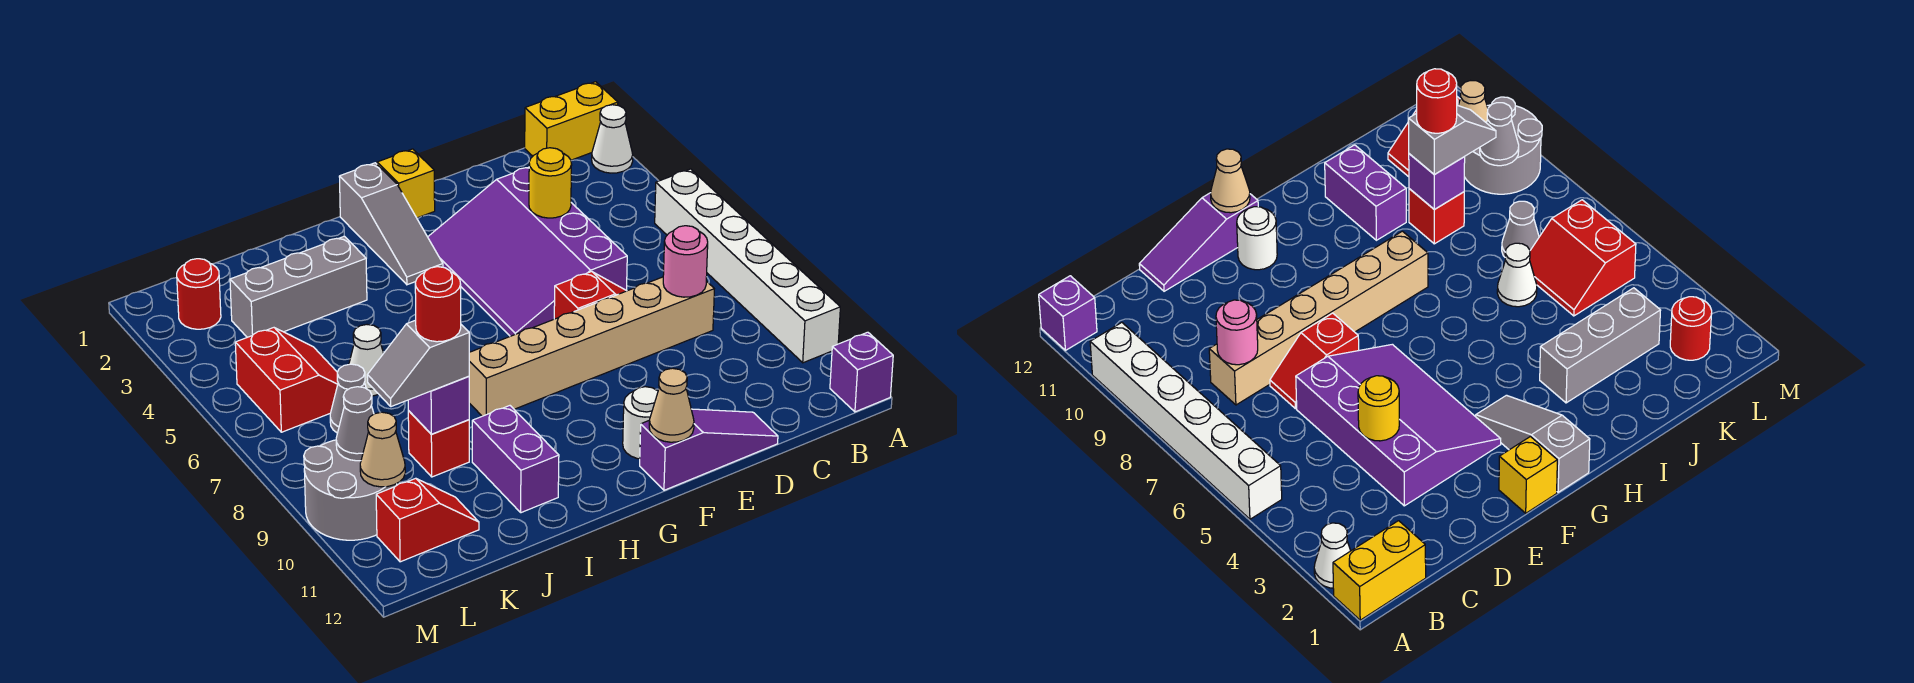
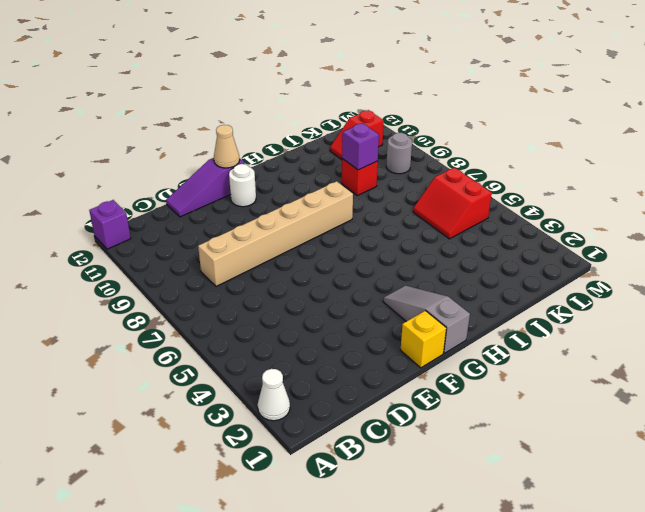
grey round brick L9 level 1 -> grey round brick L9:M10 level 1
none -> yellow brick A1:B1 level 1
none -> white brick A5:A10 level 1
none -> purple slope D3:F6 level 1 top D

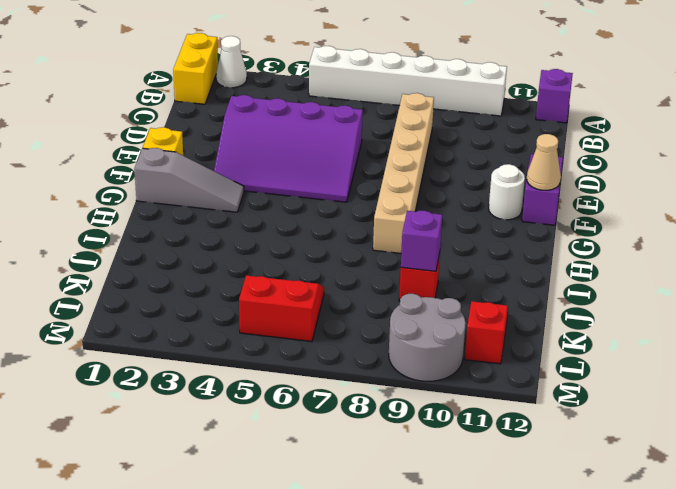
none -> red slope D7:E7 level 1 top E
none -> grey brick I3:K3 level 1
none -> purple brick I10:I11 level 1

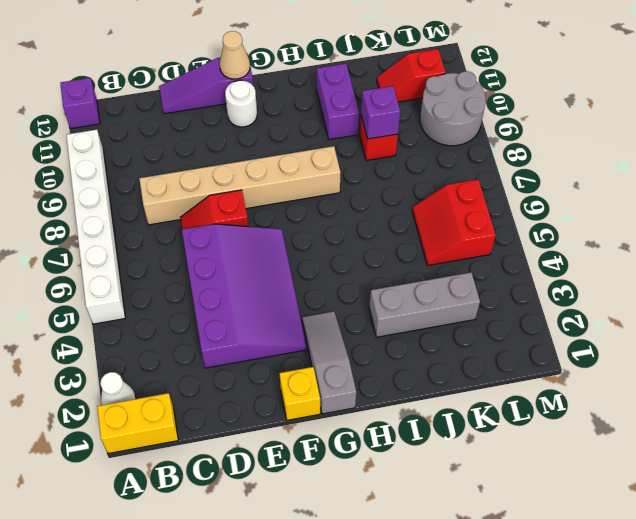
none -> white cone J6 level 1
none -> grey cone K7 level 1
none -> red round brick L2 level 1

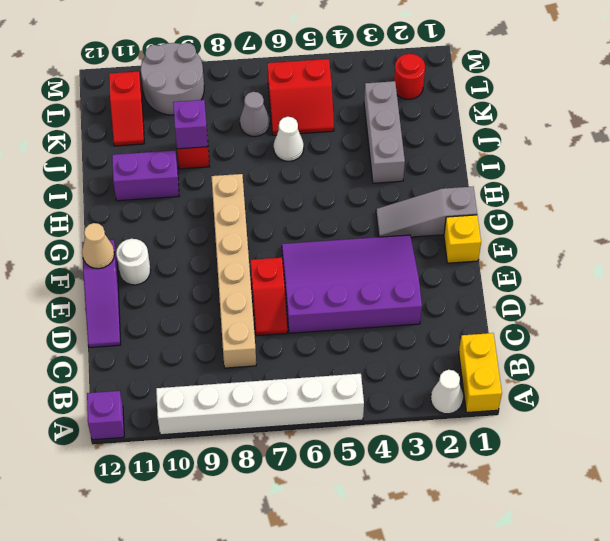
none -> pink round brick C8 level 2
none -> yellow round brick D4 level 2
none -> grey cone L9 level 2

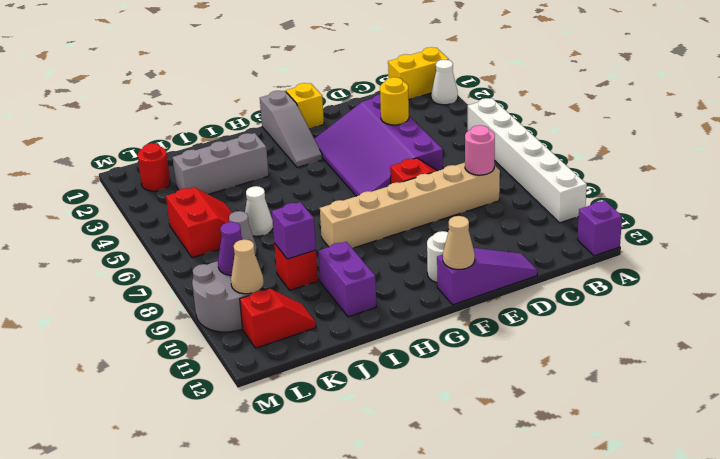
purple cone L9 level 2 -> grey cone L9 level 2
none -> grey slope J9:K9 level 3 top J
none -> red round brick J9 level 4

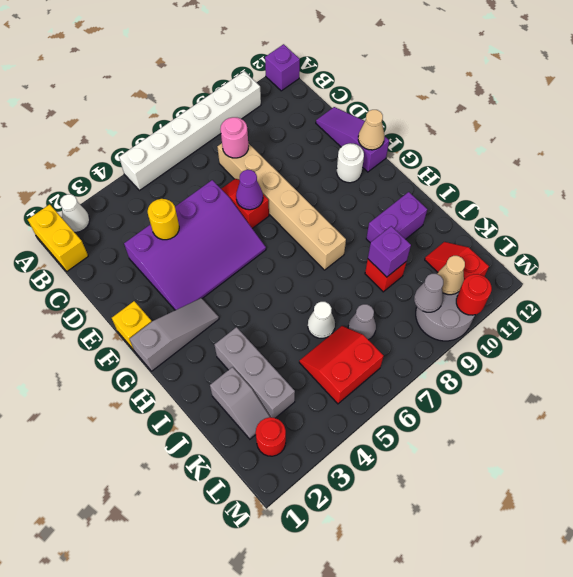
purple cone E7 level 2 -> none
grey slope J2:K2 level 1 top J -> grey slope J9:K9 level 3 top J
red round brick M10 level 2 -> red round brick J9 level 4

